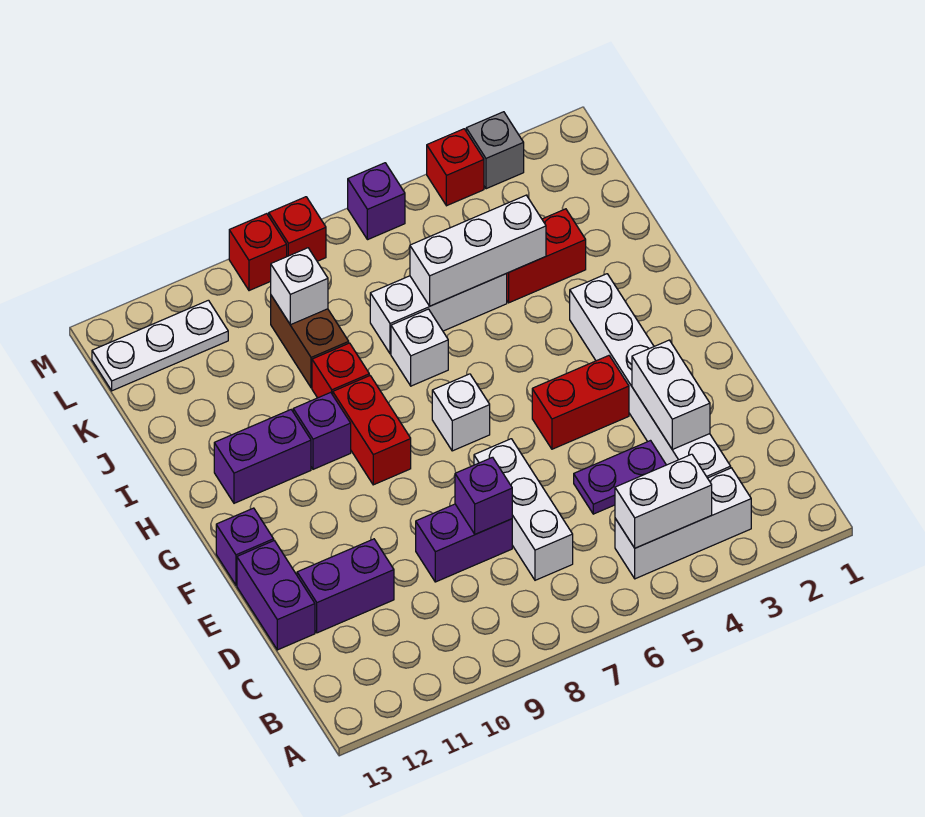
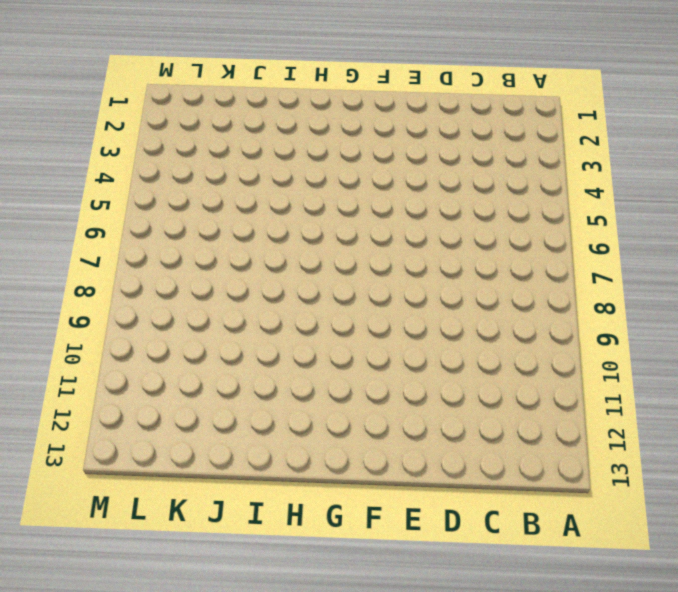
none -> white brick B3:B5 level 1
none -> white brick C3:H3 level 1
none -> white brick C7:E7 level 1

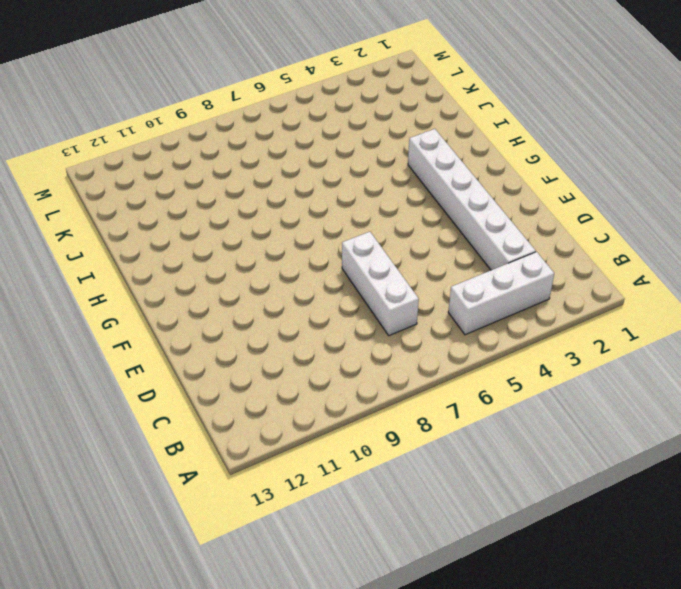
none -> purple plate D4:D5 level 1
none -> purple brick D8:D9 level 1
none -> purple brick D11:D12 level 1

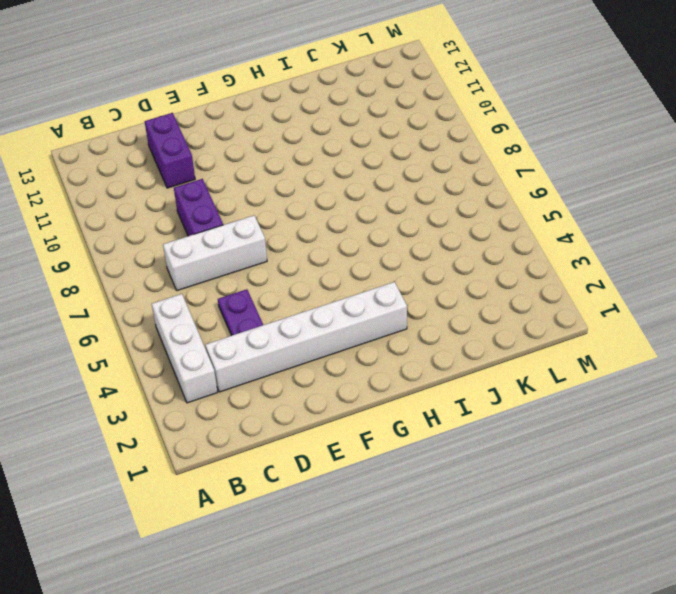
none -> purple brick D13:E13 level 1
none -> red brick F4:F5 level 1
none -> purple brick F13 level 1

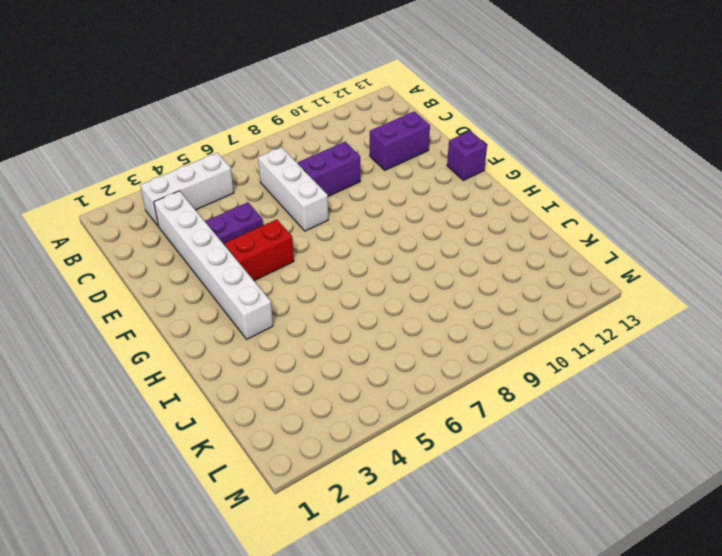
none -> purple brick D13:E13 level 1
none -> white brick G7 level 1
none -> red brick G9:H9 level 1

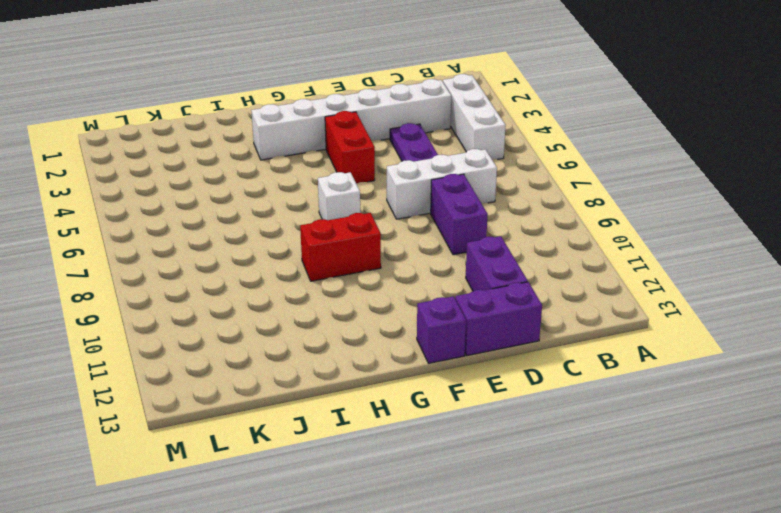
none -> purple brick H10 level 1
none -> purple brick H11:H12 level 1
none -> white brick I7 level 1

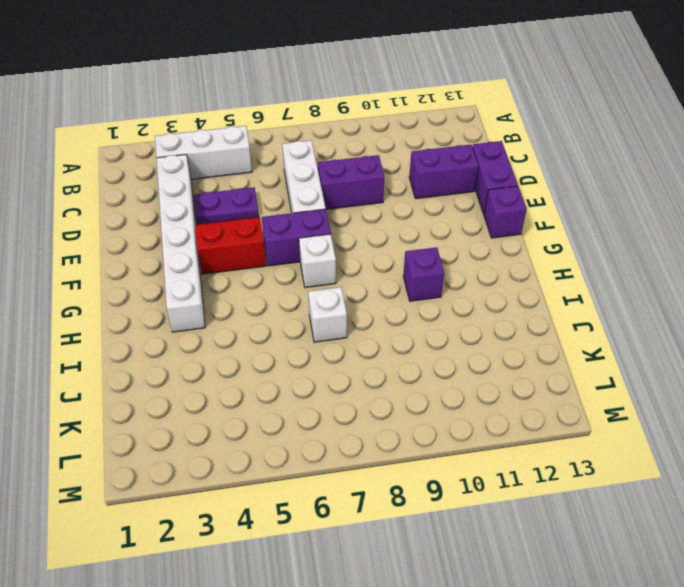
purple brick F6:F7 level 1 -> purple brick H11:H12 level 1
none -> red brick G9:H9 level 1
none -> red brick I9 level 1
none -> red brick J3:J4 level 1

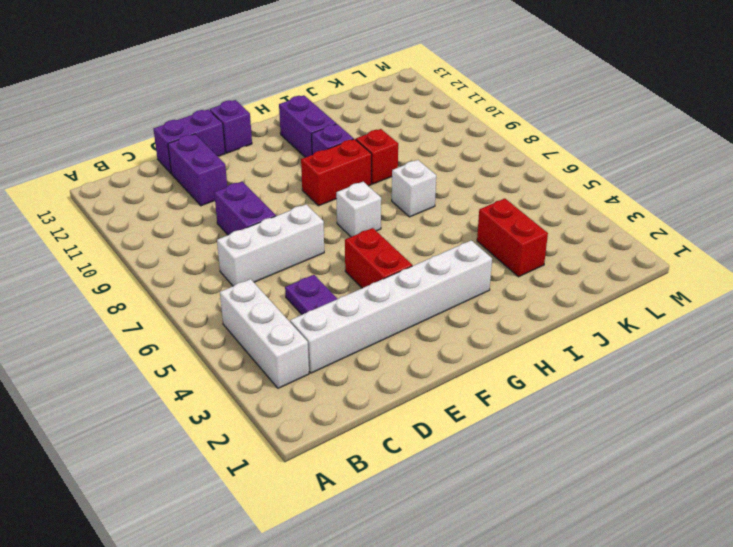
none -> white brick J5:J7 level 1
none -> brown brick J9:K9 level 1
none -> white plate L11:L13 level 1

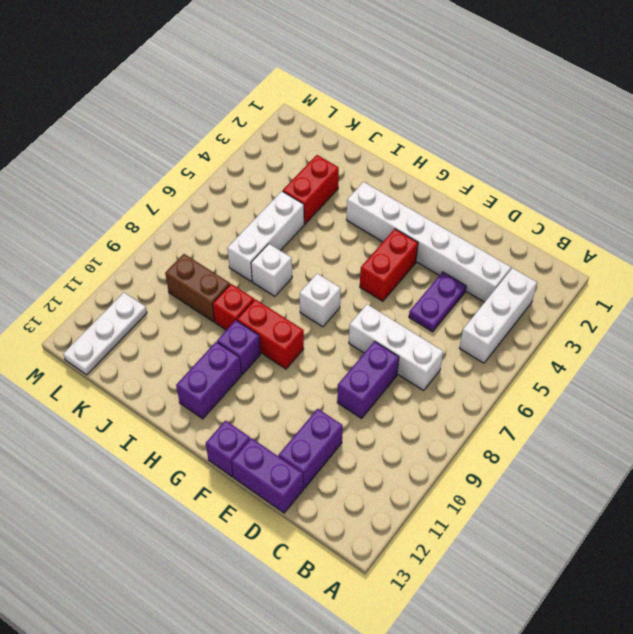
none -> grey brick M3 level 1
none -> red brick M4 level 1
none -> purple brick M6 level 1

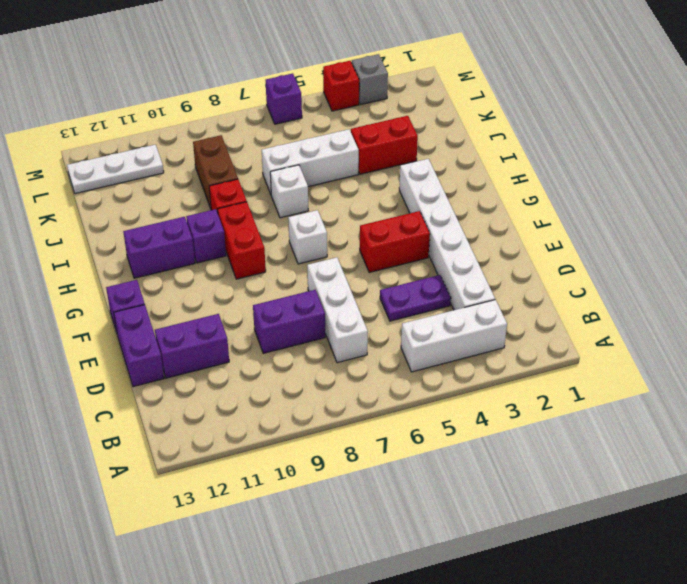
none -> red brick M8 level 1
none -> red brick M9 level 1
none -> white brick B4:B5 level 2

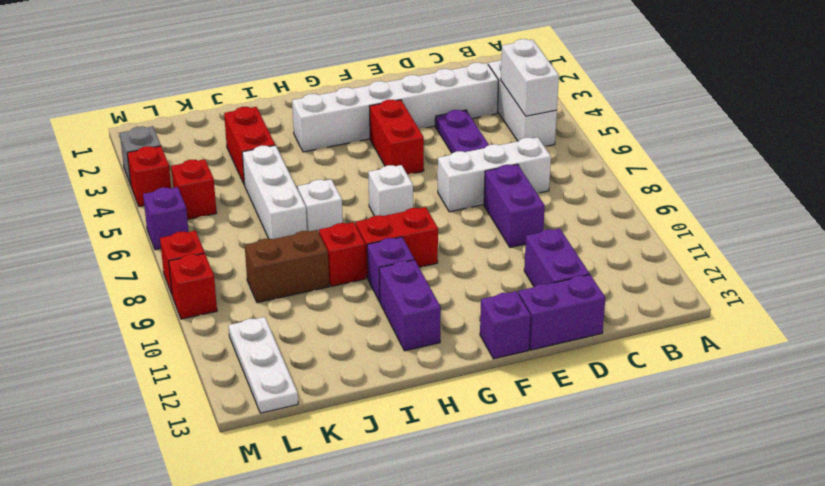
red brick L5 level 1 -> none
none -> white brick D3:E3 level 2
none -> purple brick D8 level 2
none -> white brick J4:J6 level 2

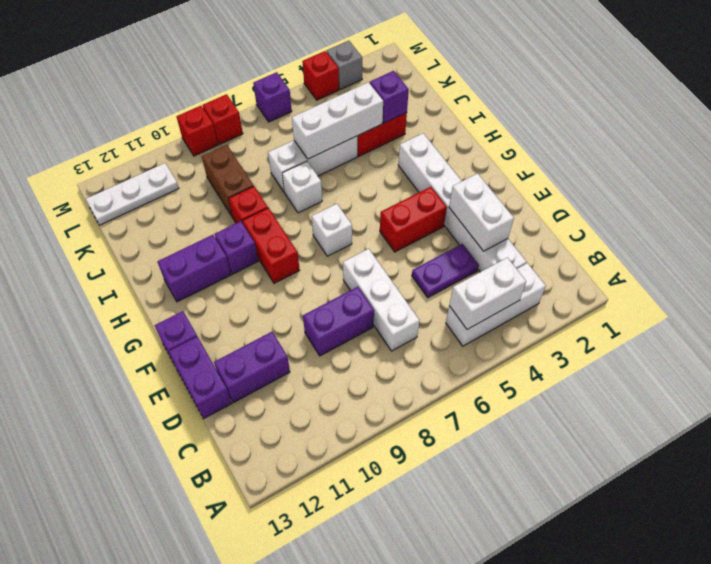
purple brick J3 level 2 -> purple brick D8 level 2
none -> white brick K9 level 2

